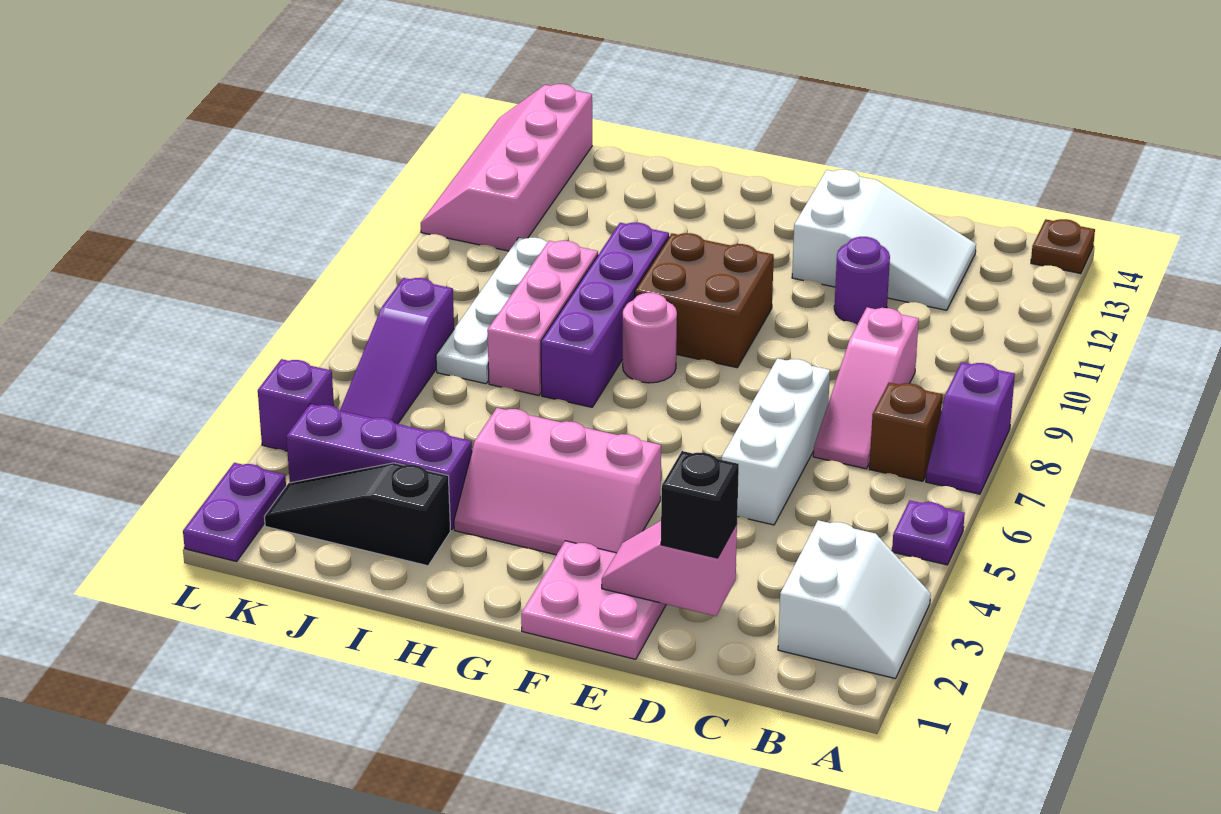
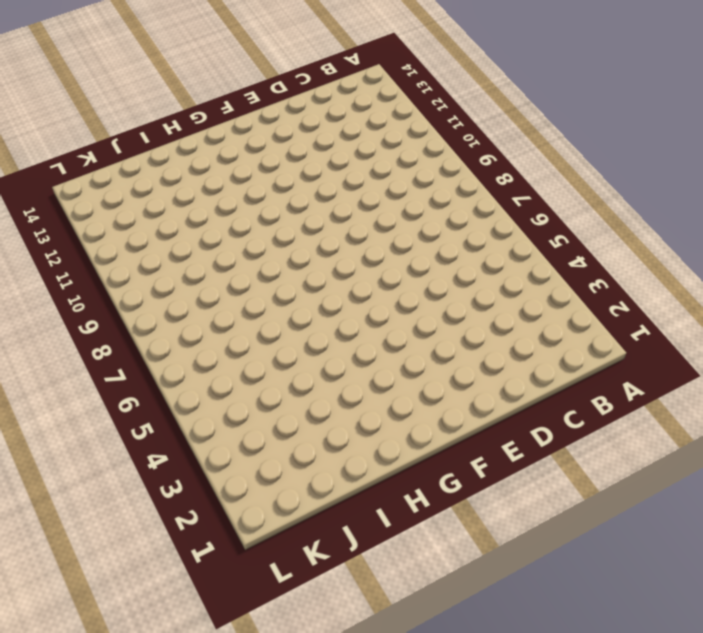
none -> white slope A2:B3 level 1 top B
none -> purple plate A5 level 1
none -> purple slope A7:A8 level 1 top 8

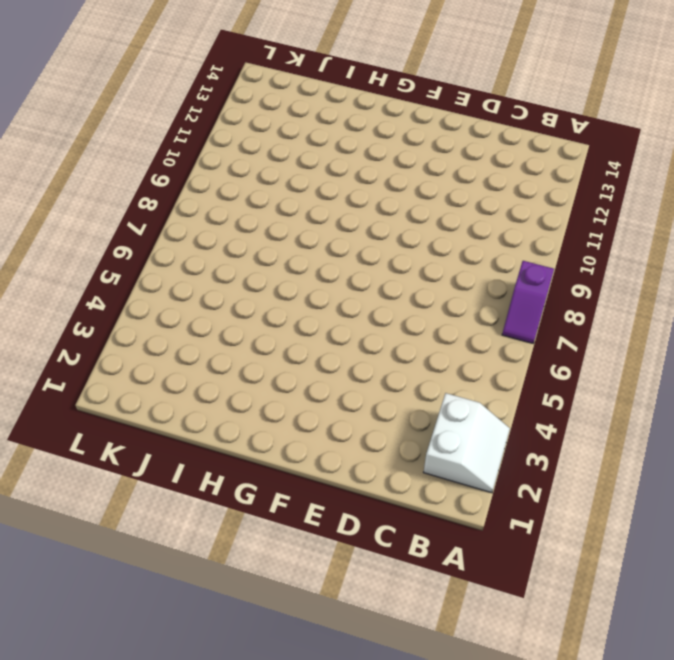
none -> purple plate A5 level 1
none -> brown plate A14 level 1
none -> brown brick B7 level 1

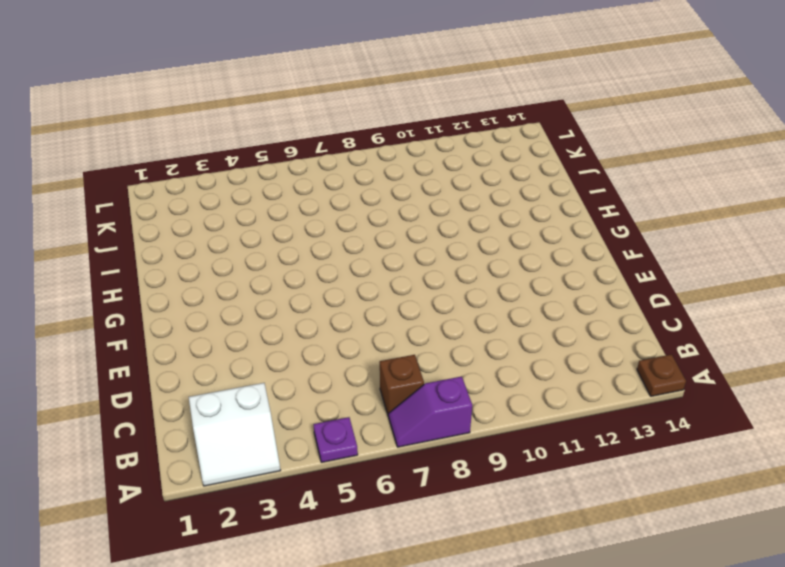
none -> pink slope C7:C9 level 1 top 9
none -> white slope C12:E13 level 1 top E
none -> white brick D5:D7 level 1

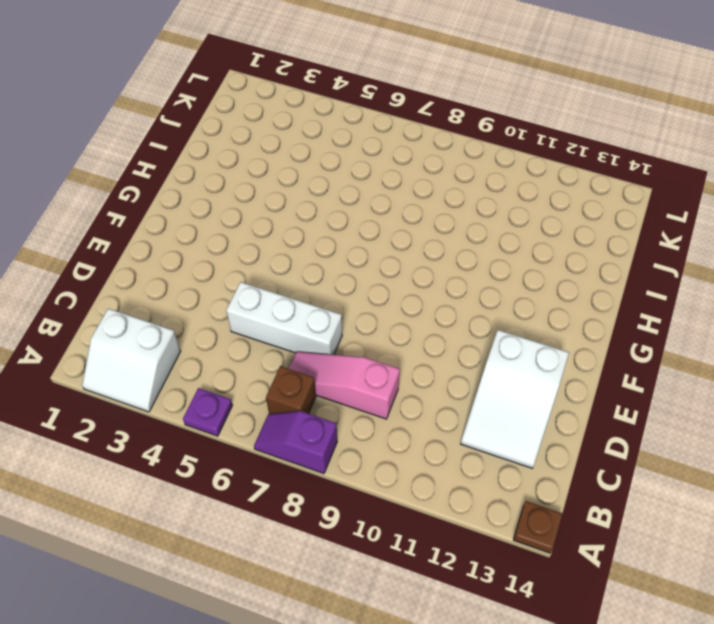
none -> purple round brick D11 level 1
none -> pink plate E1:F2 level 1
none -> pink slope F3:H4 level 1 top 4

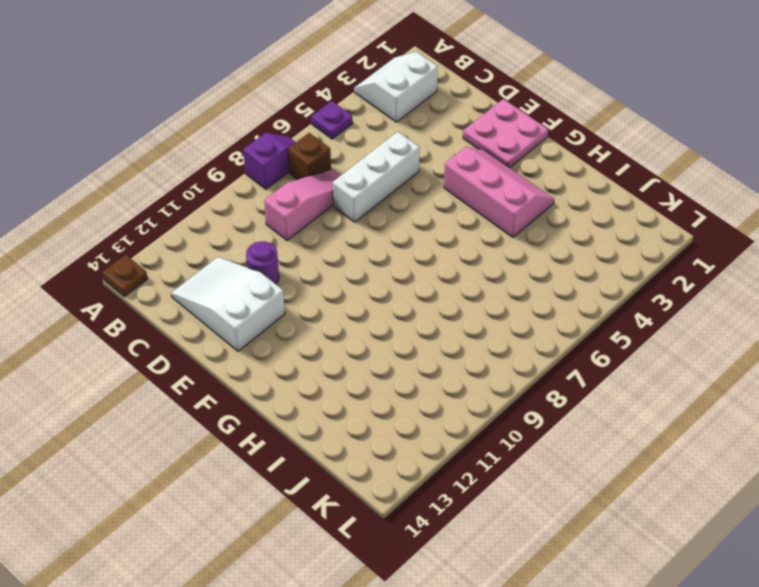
none -> brown brick F9:G10 level 1
none -> pink round brick G8 level 1
none -> purple brick H7:H10 level 1

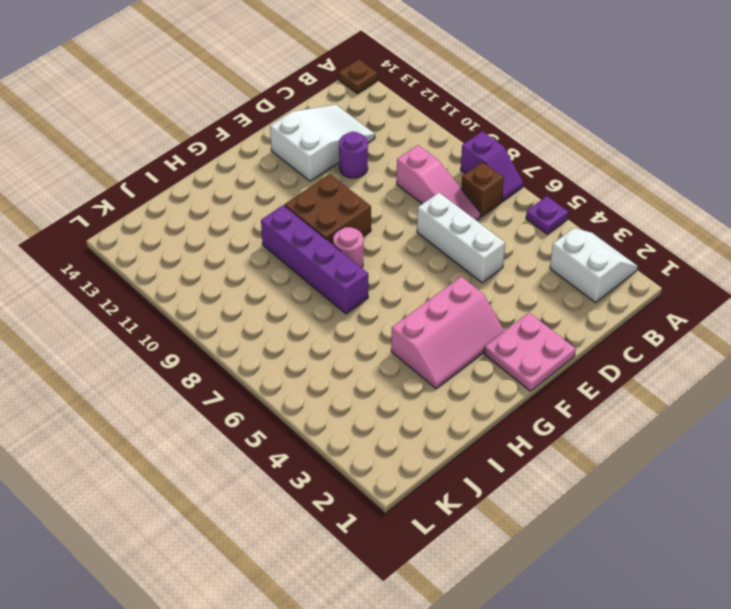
none -> black slope I2:K2 level 1 top I
none -> purple brick I3:K3 level 1
none -> pink brick I7:I9 level 1

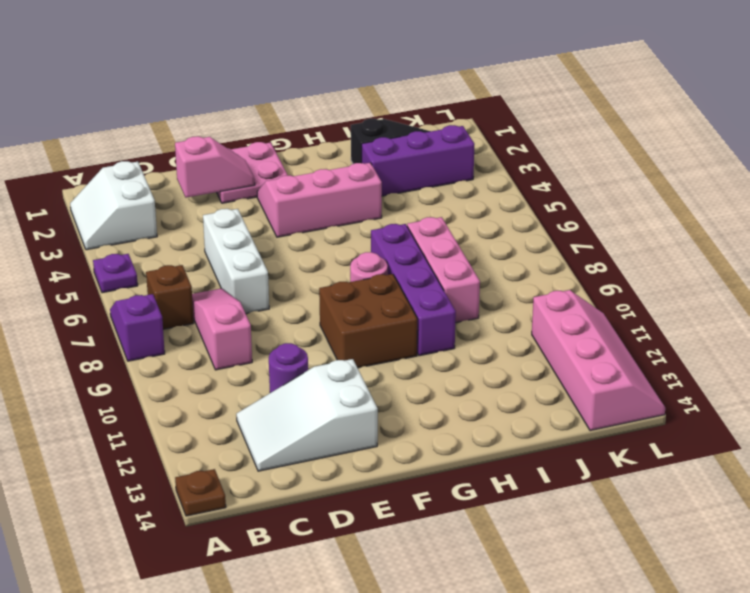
none -> white plate J7:J10 level 1
none -> purple slope K5:K7 level 1 top 7
none -> purple plate L1:L2 level 1

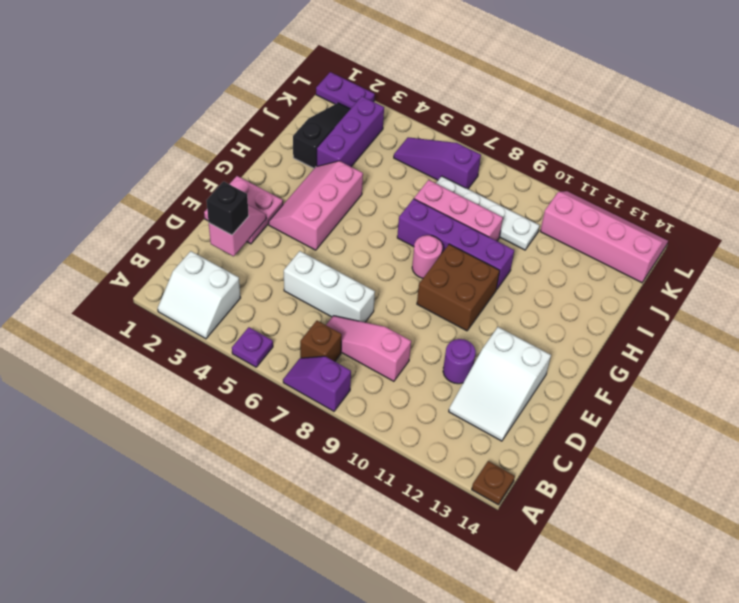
none -> purple brick L4 level 1

